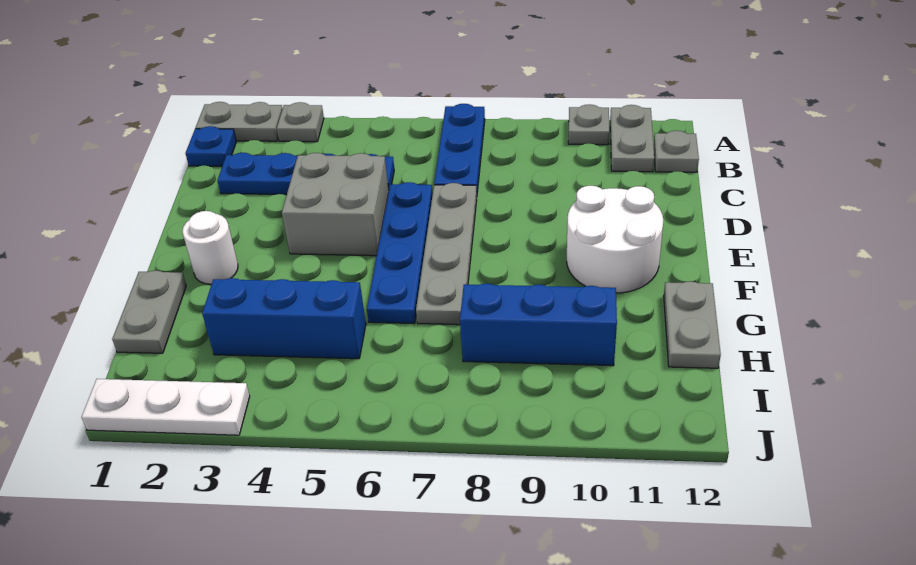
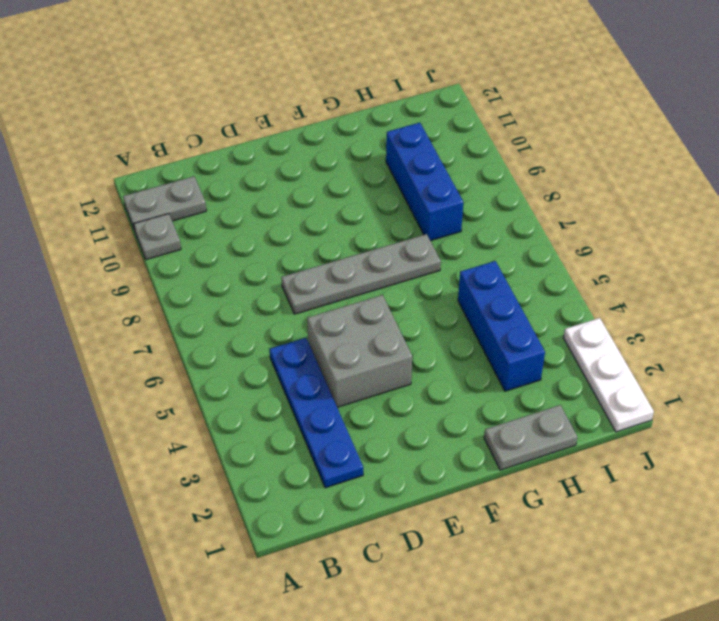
none -> grey plate A1:A2 level 1
none -> grey plate A3 level 1
none -> blue plate A7:C7 level 1

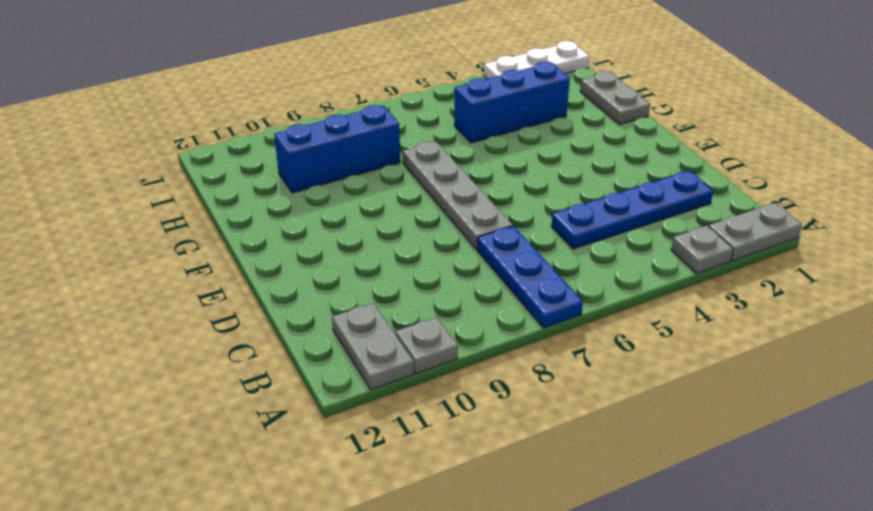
none -> blue plate B1 level 1
none -> grey plate B12 level 1
none -> grey brick D4:E5 level 1

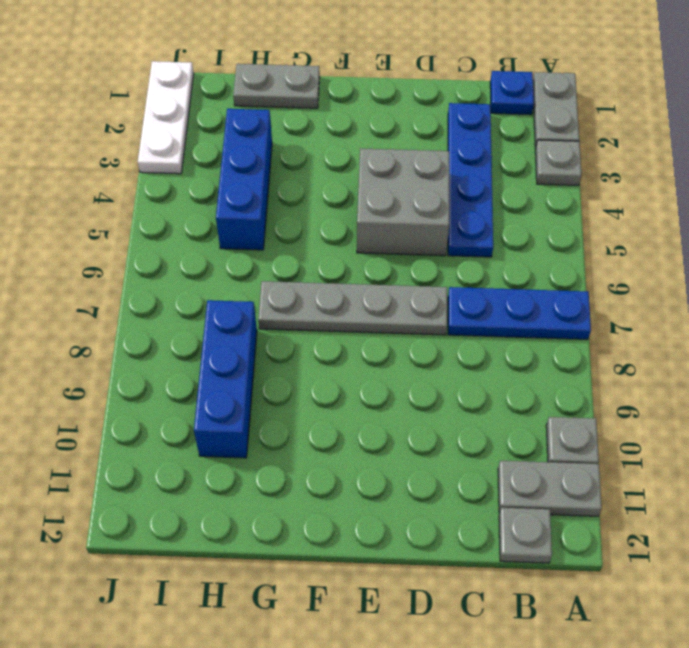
none -> blue plate D6:G6 level 1
none -> white round brick E10:F11 level 1
none -> white round brick F2 level 1

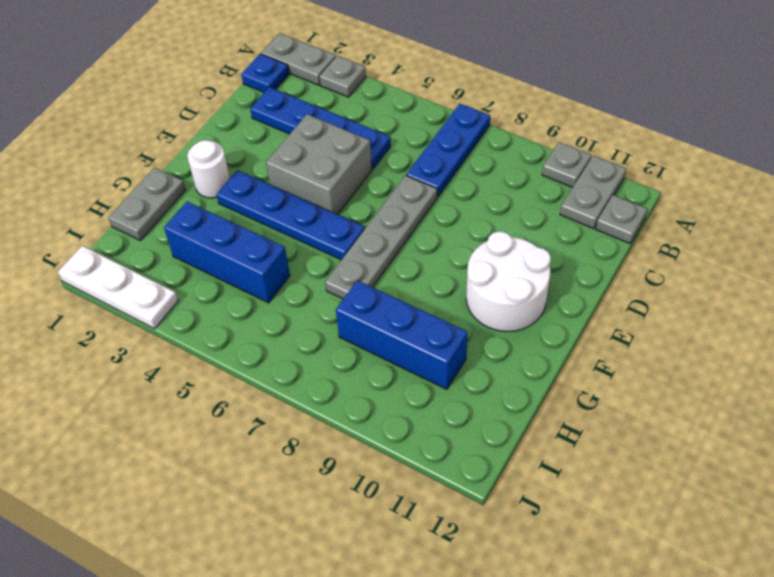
blue plate F3:F6 level 1 -> blue plate D6:G6 level 1
none -> grey plate G12:H12 level 1

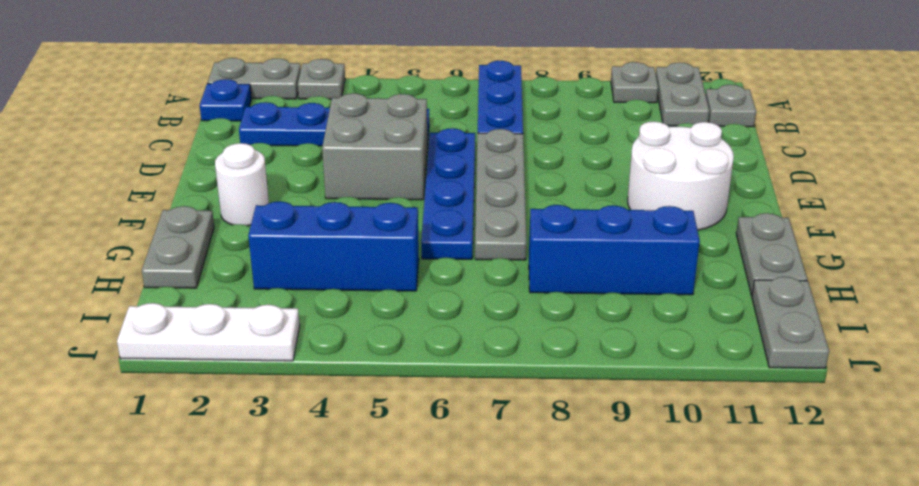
grey plate I12:J12 level 1 -> none

